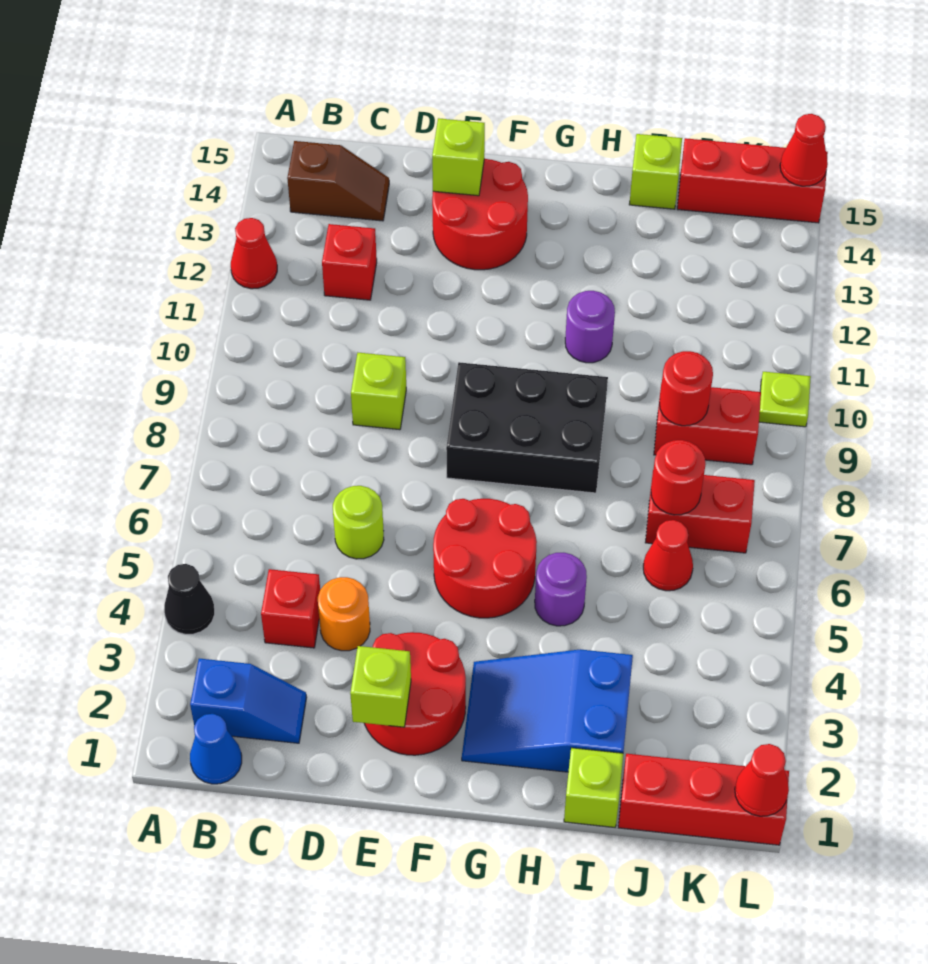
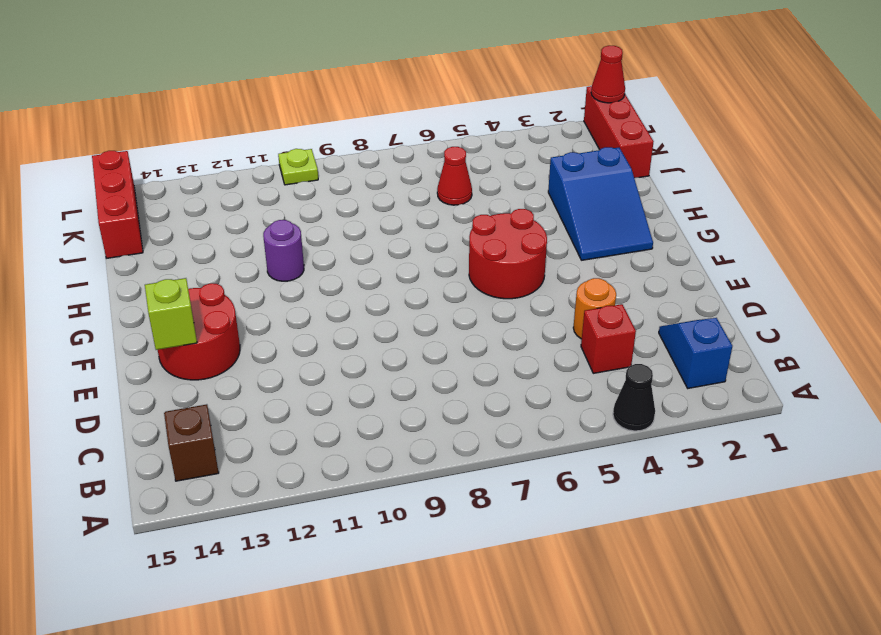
none -> red cone A12 level 1
none -> blue cone B1 level 1
none -> red brick C12 level 1
none -> lime round brick D6 level 1

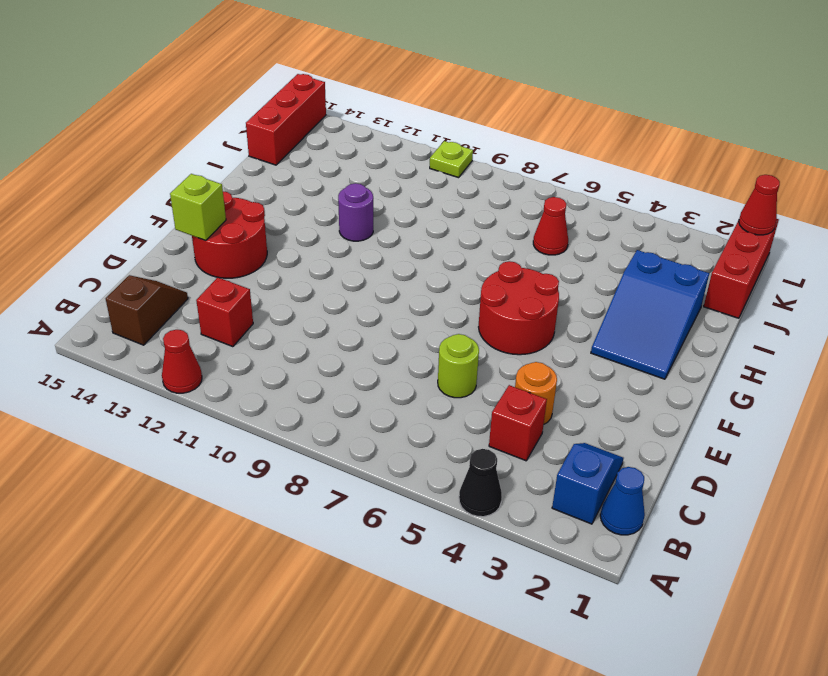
none -> lime brick D9 level 1
none -> red round brick E2:F3 level 1
none -> black brick F8:H9 level 1
none -> purple round brick H5 level 1

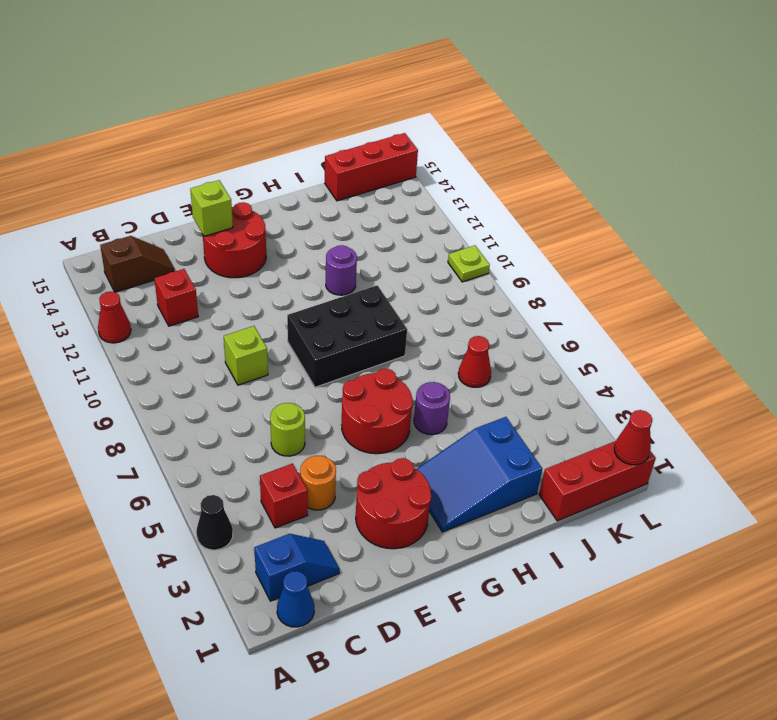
none -> lime brick I1 level 1
none -> lime brick I15 level 1
none -> red brick J7:K7 level 1
none -> red brick J9:K9 level 1

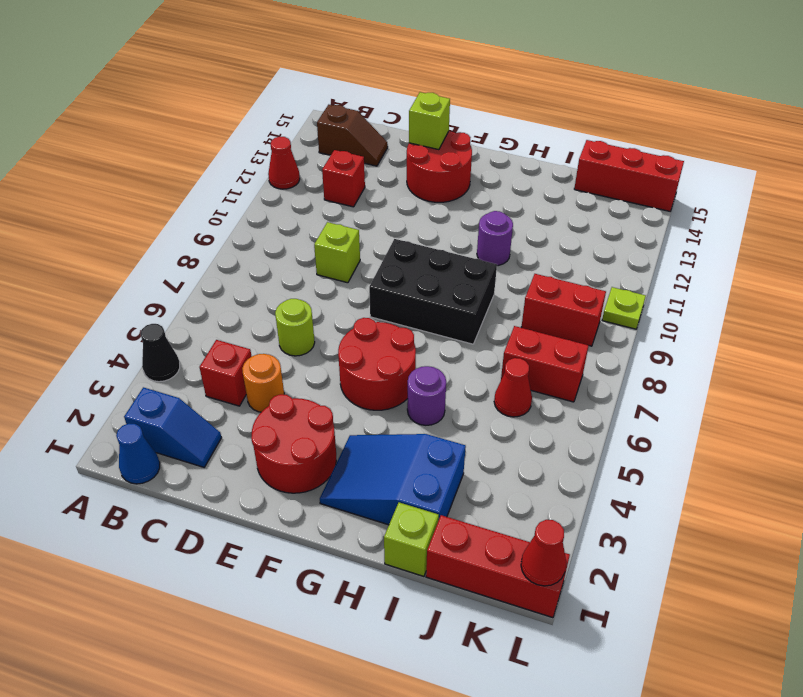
none -> lime brick I15 level 1
none -> lime brick E2 level 2
none -> red round brick J7 level 2
none -> red round brick J9 level 2

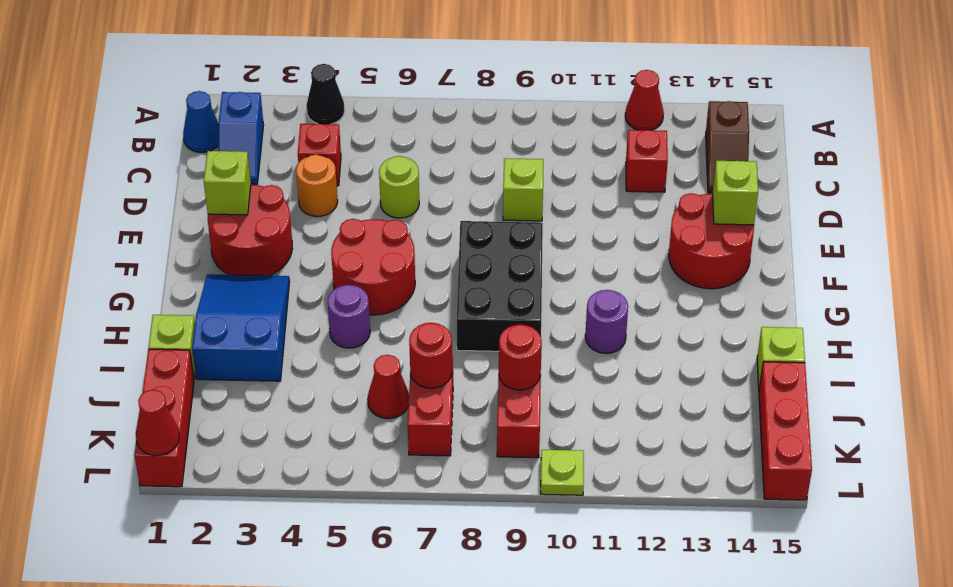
none -> red cone L15 level 2

